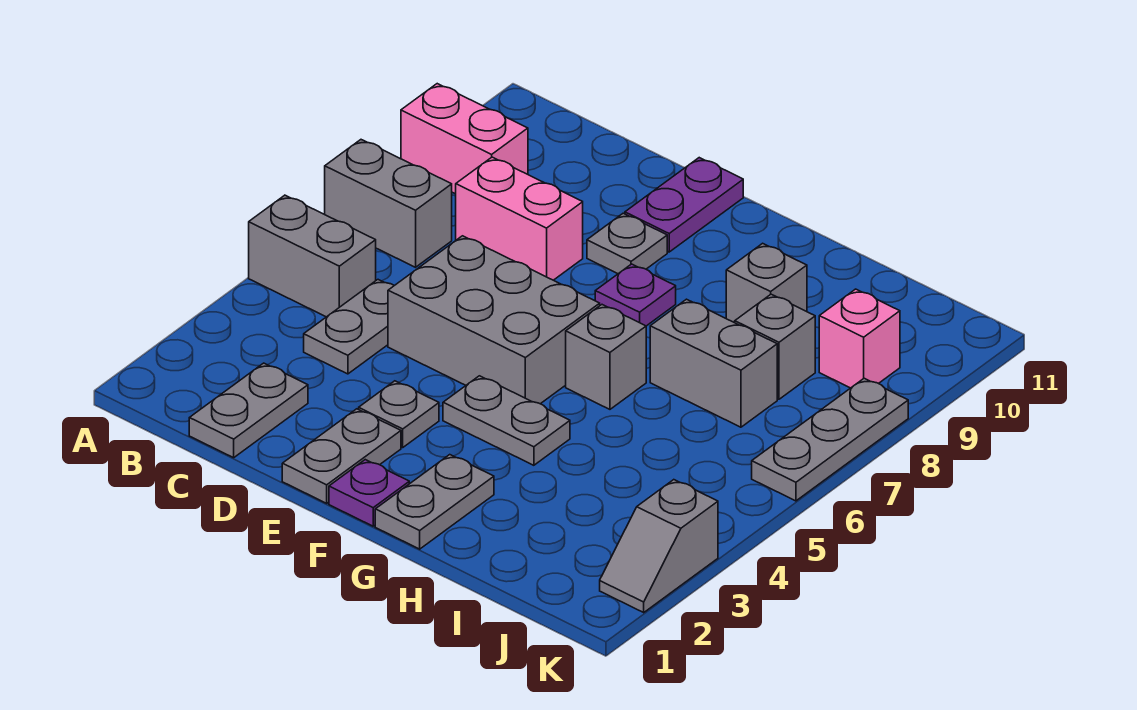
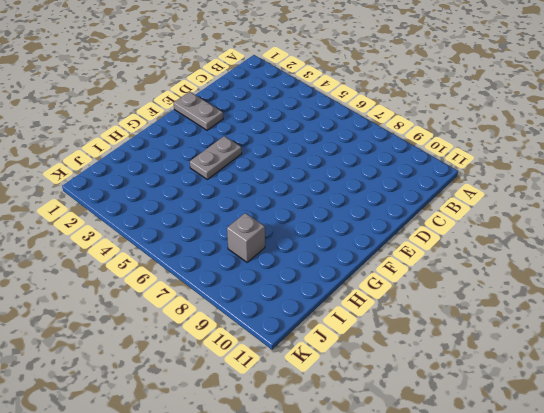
none -> grey brick A5:B5 level 1
none -> grey brick A7:B7 level 1
none -> pink brick A9:B9 level 1

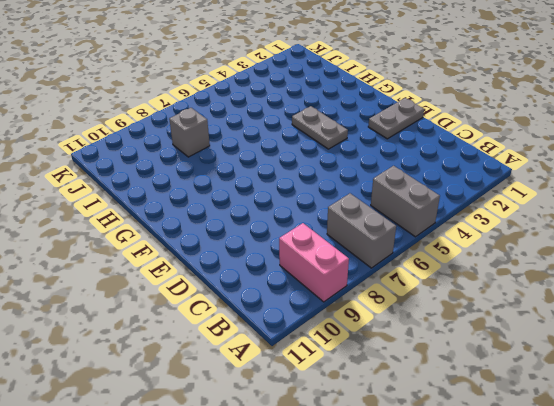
none -> grey plate C1:C2 level 1
none -> grey plate C4:C5 level 1
none -> pink brick C8:D8 level 1

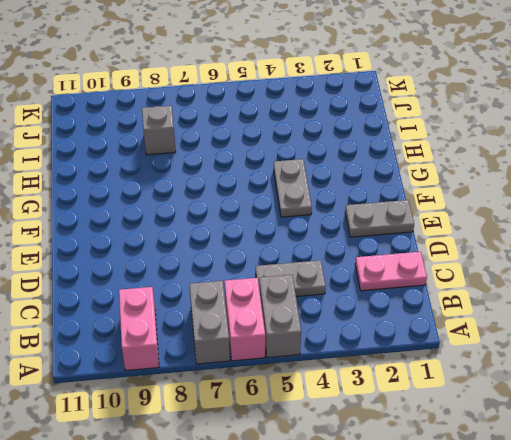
pink brick A6:B6 level 1 -> pink brick C8:D8 level 1
pink plate C1:C2 level 1 -> grey plate C1:C2 level 1
none -> grey brick D5:F6 level 1
none -> grey plate E3 level 1
none -> grey plate E9 level 1

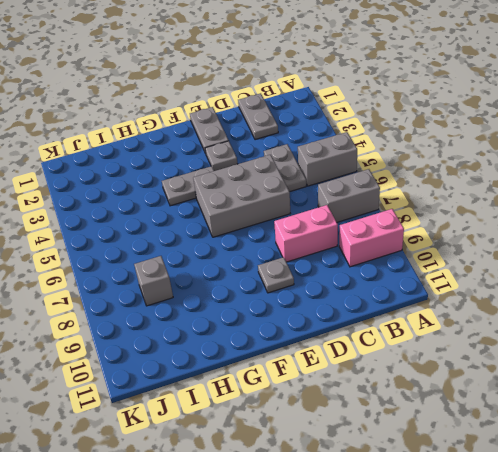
none -> purple plate E10:E11 level 1
none -> purple plate F1 level 1
none -> purple plate F8 level 1

